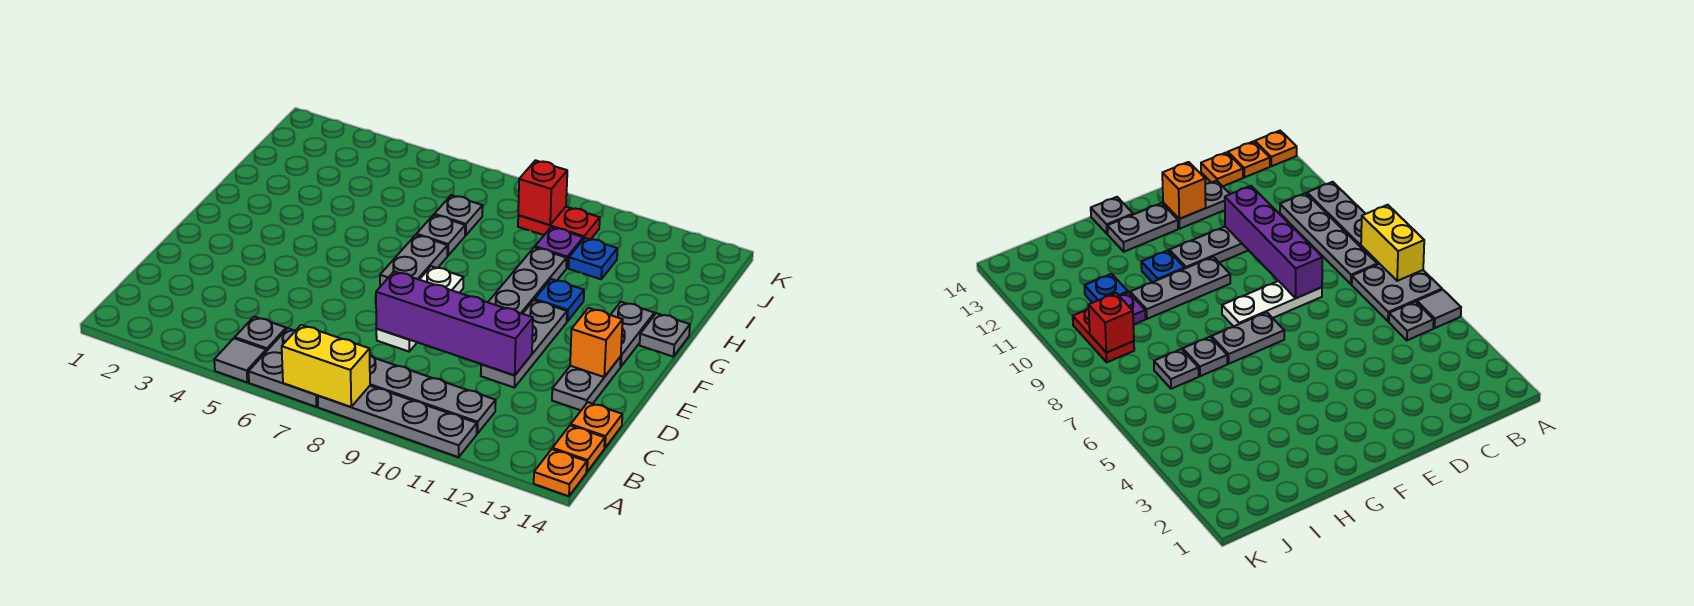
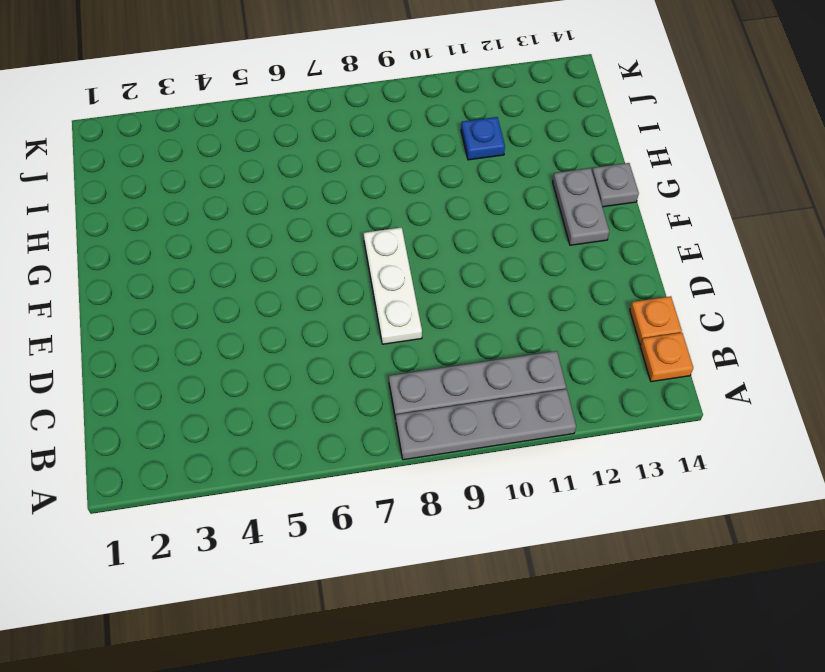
none -> grey tile A5 level 1
none -> grey plate A6:B7 level 1
none -> orange plate A14 level 1

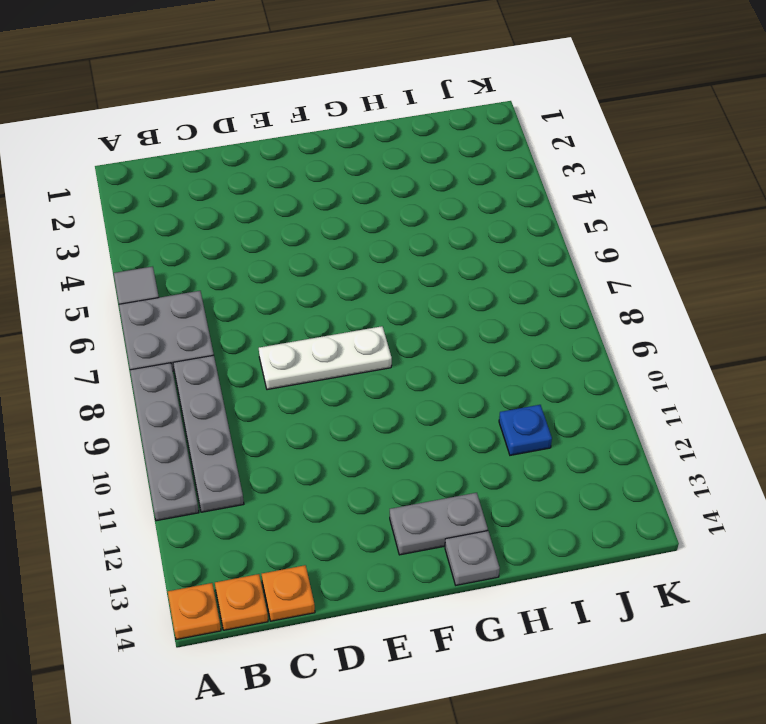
none -> grey plate B5 level 1
none -> grey plate D11:F11 level 1
none -> grey plate D13:E13 level 1

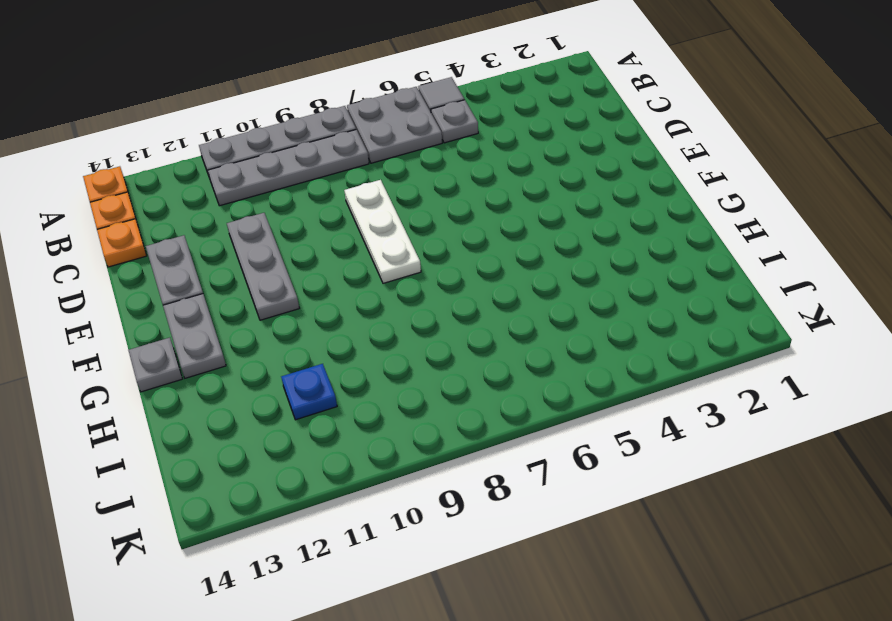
none -> grey plate F7:G7 level 1
none -> grey plate F10:H10 level 1
none -> blue plate G11 level 1

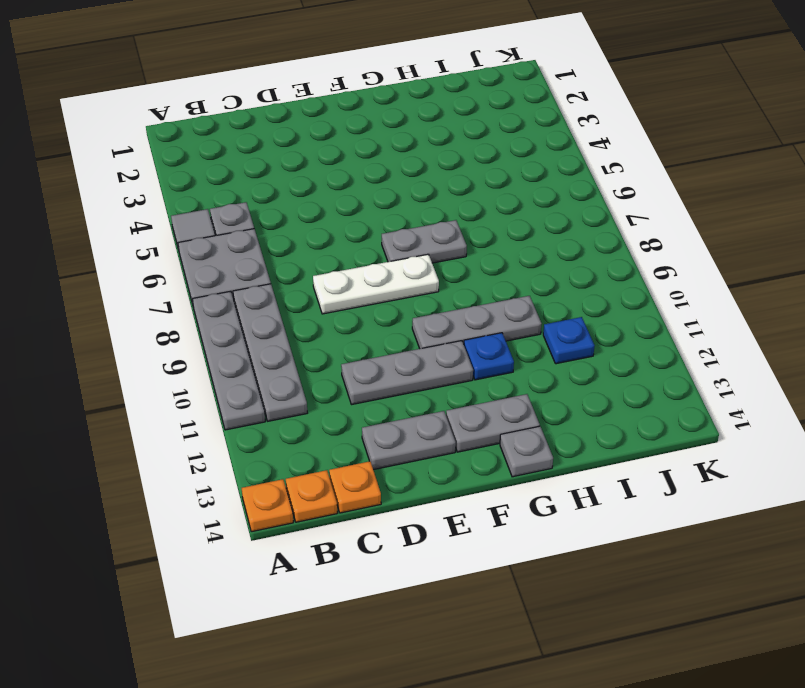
none -> grey plate H7 level 1
none -> grey plate I7 level 1
none -> purple plate I10 level 1

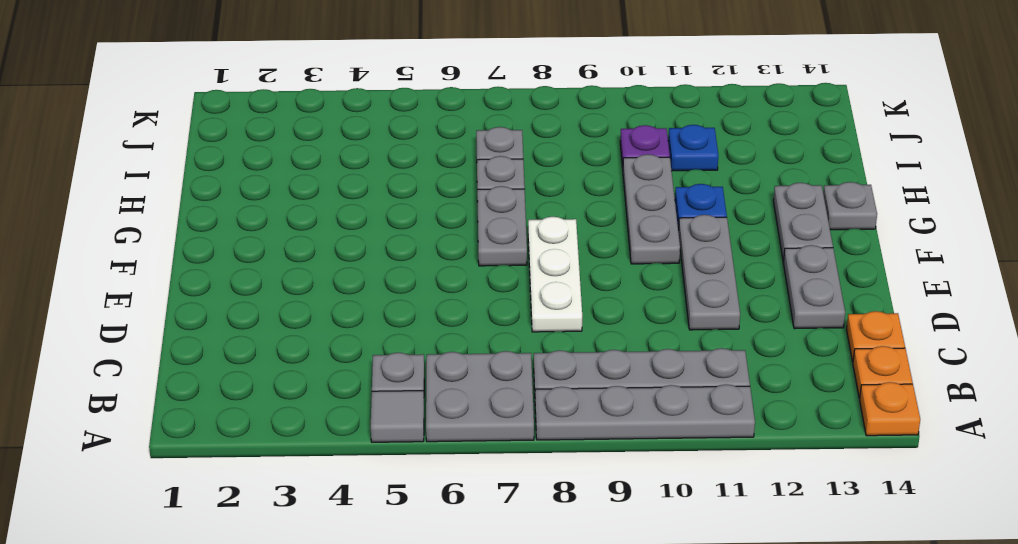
none -> red plate J9:J10 level 1
none -> yellow brick A7:A8 level 2
none -> purple brick D8:D11 level 2

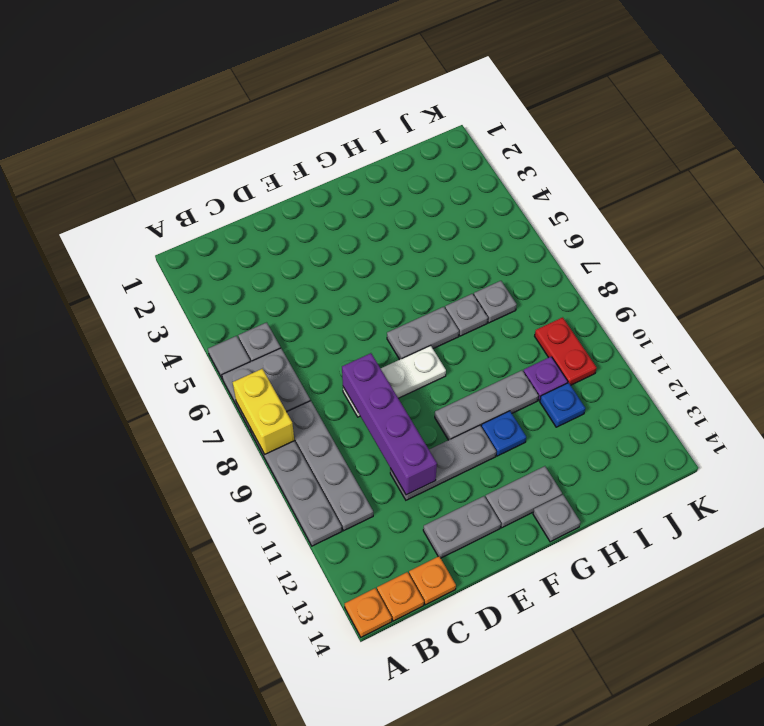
none -> orange brick E13 level 2
none -> red brick J9 level 2

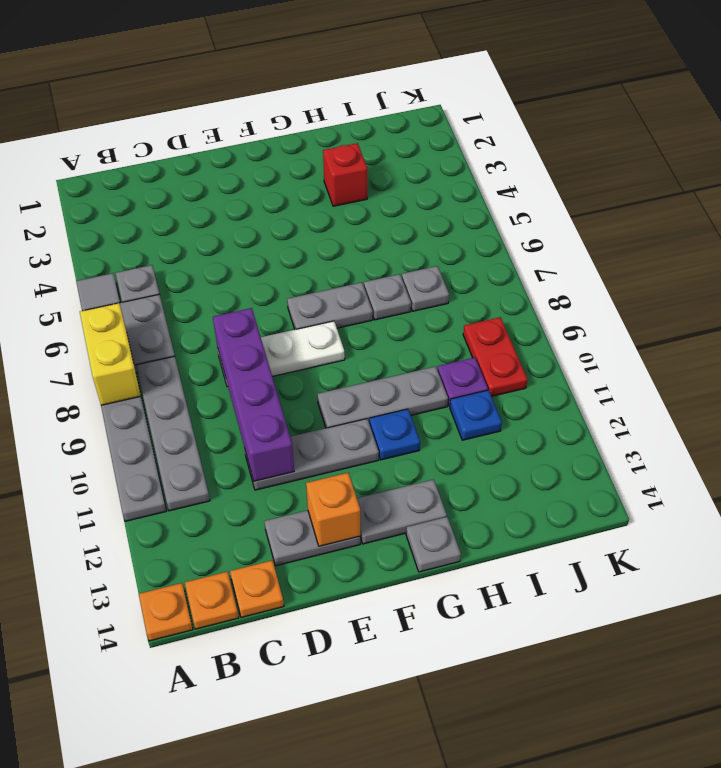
red brick H3 level 1 -> red brick J9 level 2

